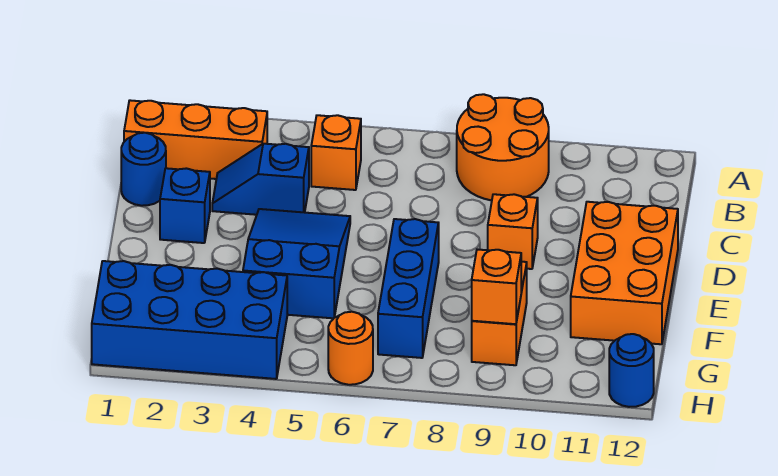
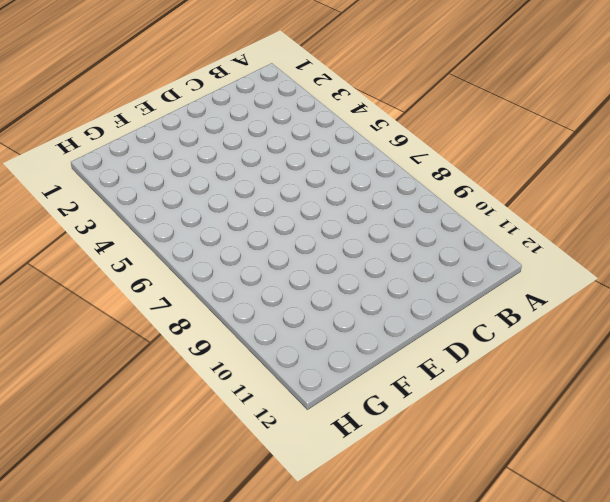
none -> orange round brick A8:B9 level 1
none -> orange brick B1:B3 level 1
none -> orange brick B5 level 1

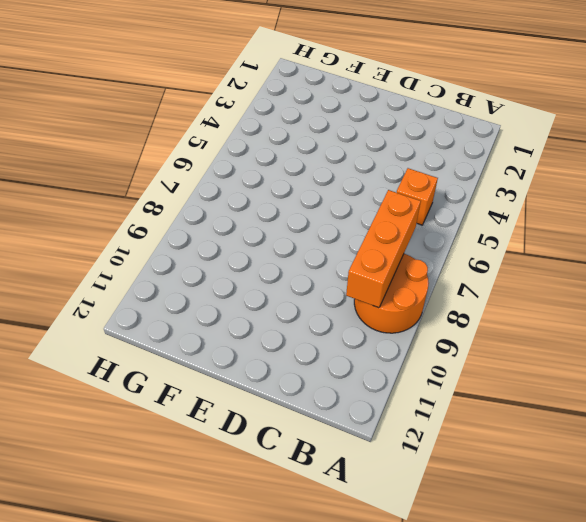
orange brick B7:B9 level 2 -> orange brick B1:B3 level 1
none -> blue round brick C1 level 1
none -> blue slope C3:C4 level 1 top 4
none -> blue brick D2 level 1

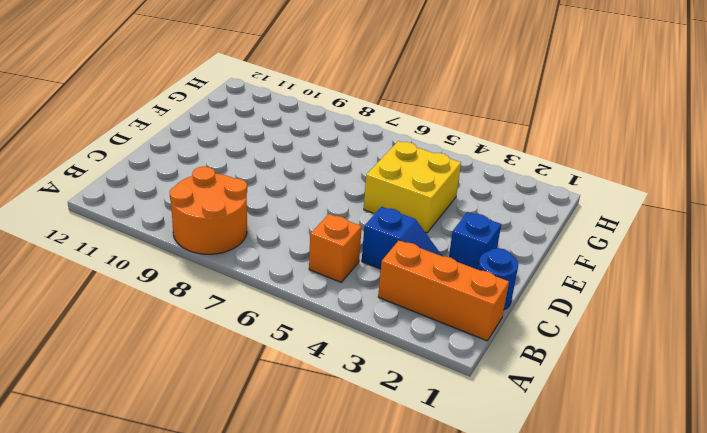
yellow brick E4:F5 level 1 -> blue slope D4:F5 level 1 top F
none -> orange brick D9 level 1
none -> orange brick D11:F12 level 1
none -> blue brick E7:G7 level 1

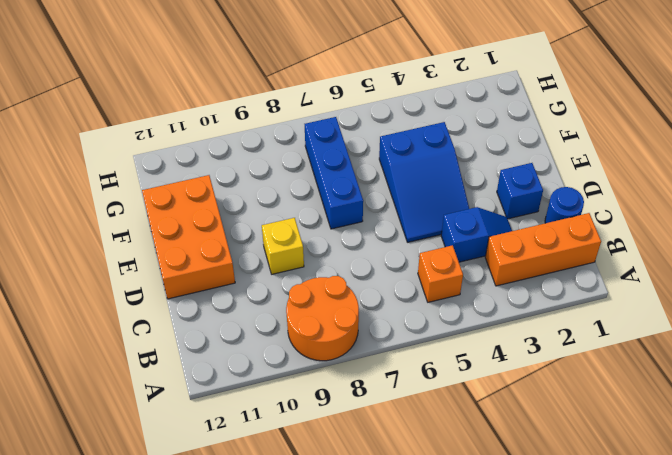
yellow brick D9 level 1 -> orange brick D9 level 1
none -> orange brick F9:G9 level 1
none -> blue brick G1:H4 level 1
none -> orange round brick H6 level 1

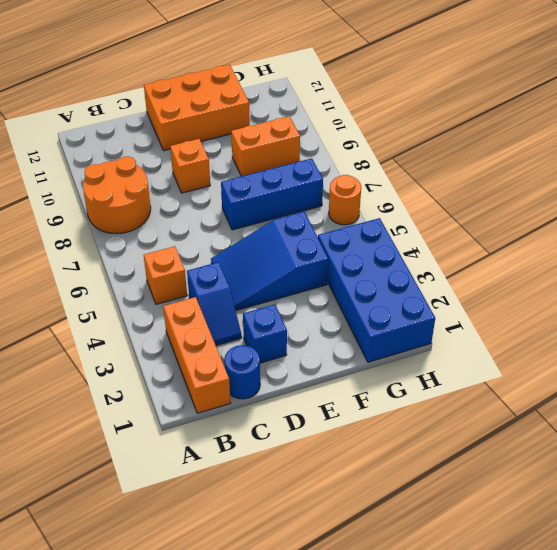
none -> blue round brick H12 level 1
none -> orange brick G9 level 2

